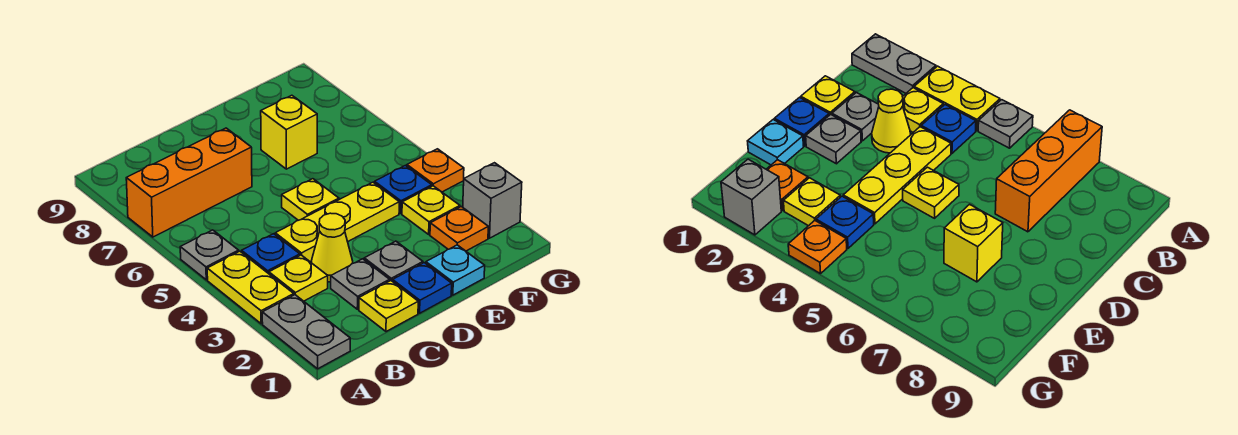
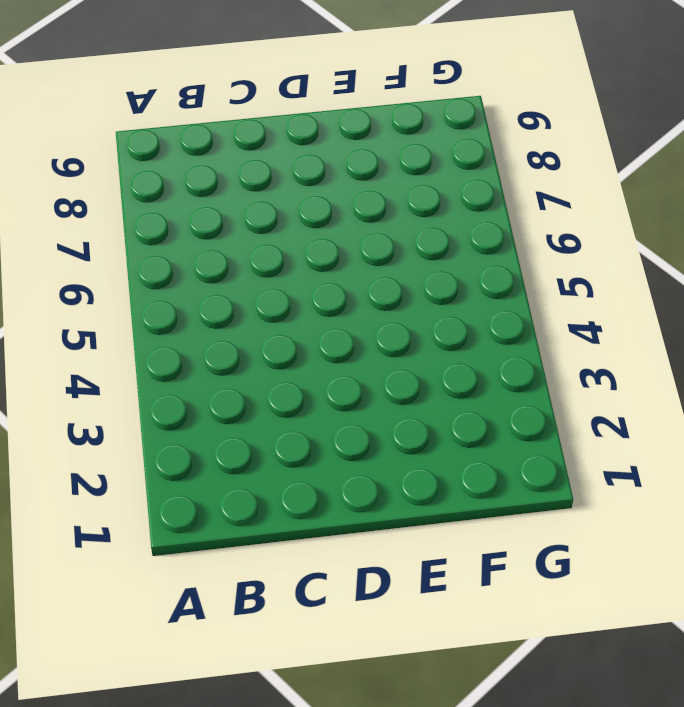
none -> grey plate A1:A2 level 1
none -> yellow plate A3:A4 level 1
none -> grey plate A5 level 1

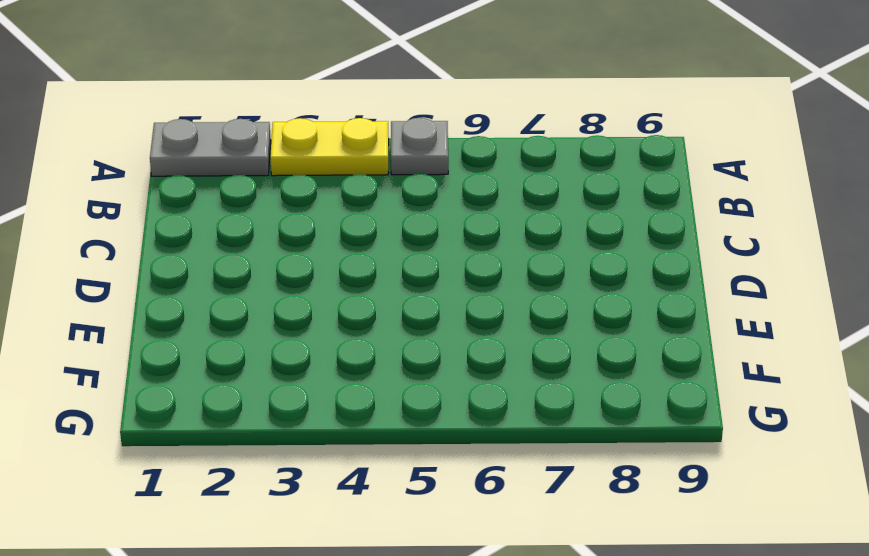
none -> orange brick A7:C7 level 1
none -> yellow plate B3 level 1
none -> blue plate B4 level 1

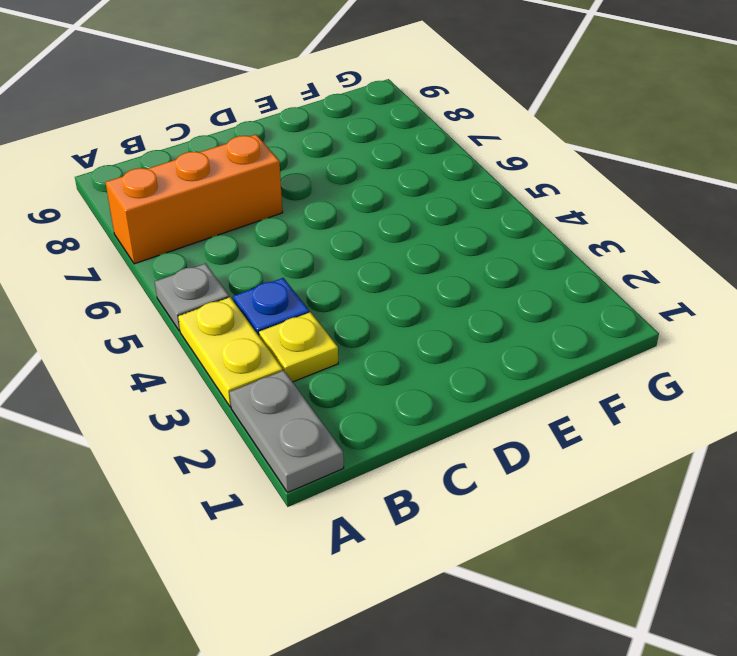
none -> yellow plate C1 level 1
none -> grey plate C2 level 1
none -> yellow cone C3 level 1

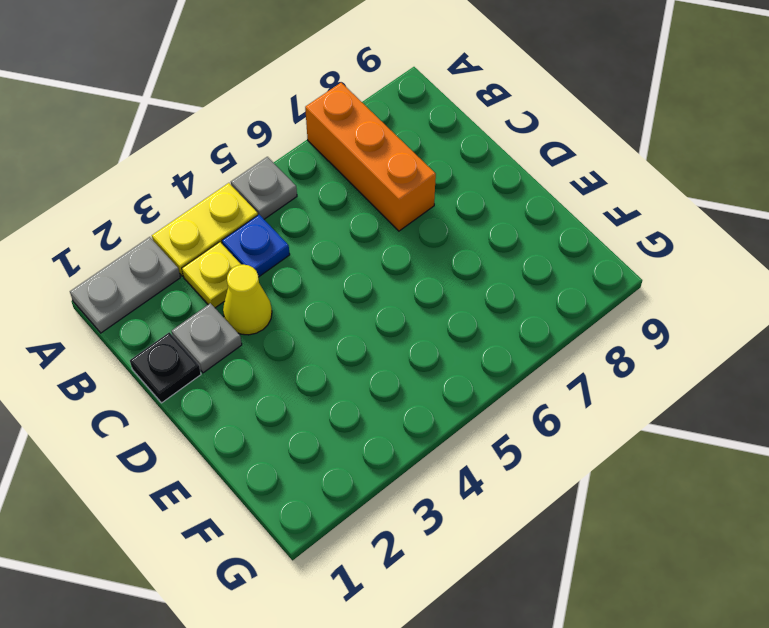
black plate C1 level 1 -> yellow plate C1 level 1
none -> yellow plate C4:E4 level 1
none -> blue plate D1 level 1
none -> grey plate D2 level 1

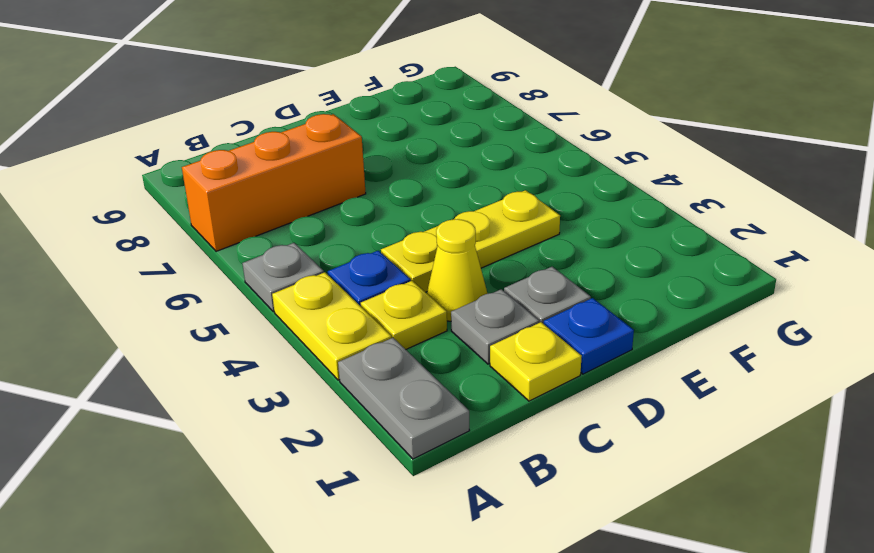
none -> yellow plate D5 level 1
none -> cyan plate E1 level 1
none -> yellow brick E7 level 1

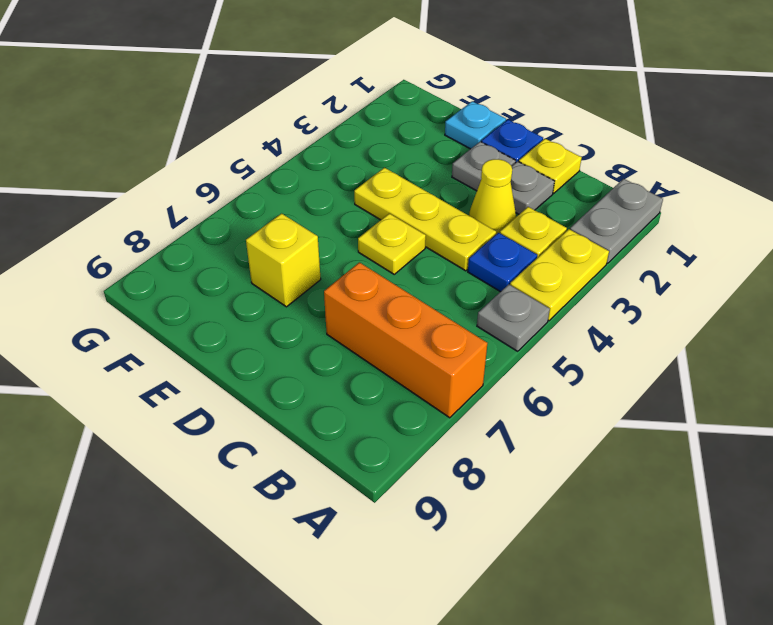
none -> orange plate F2 level 1
none -> yellow plate F3 level 1
none -> blue plate F4 level 1

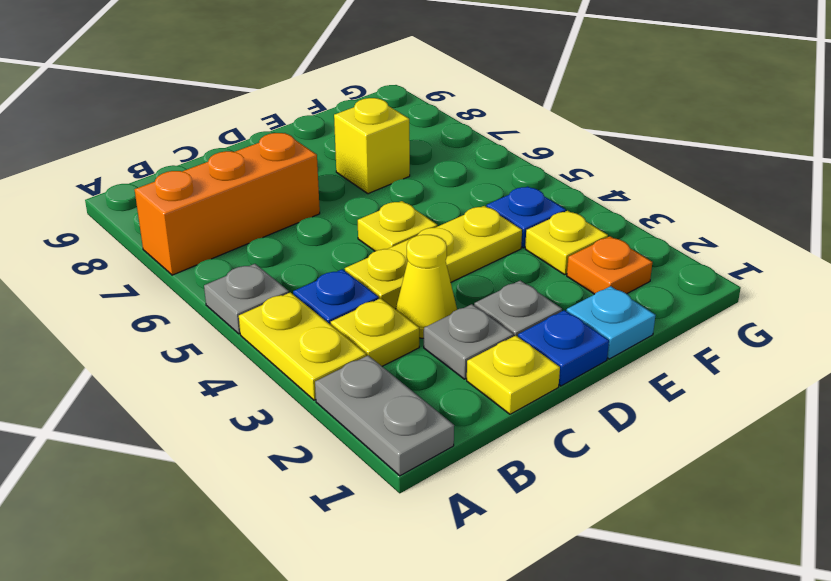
none -> grey brick G2 level 1
none -> orange plate G4 level 1

